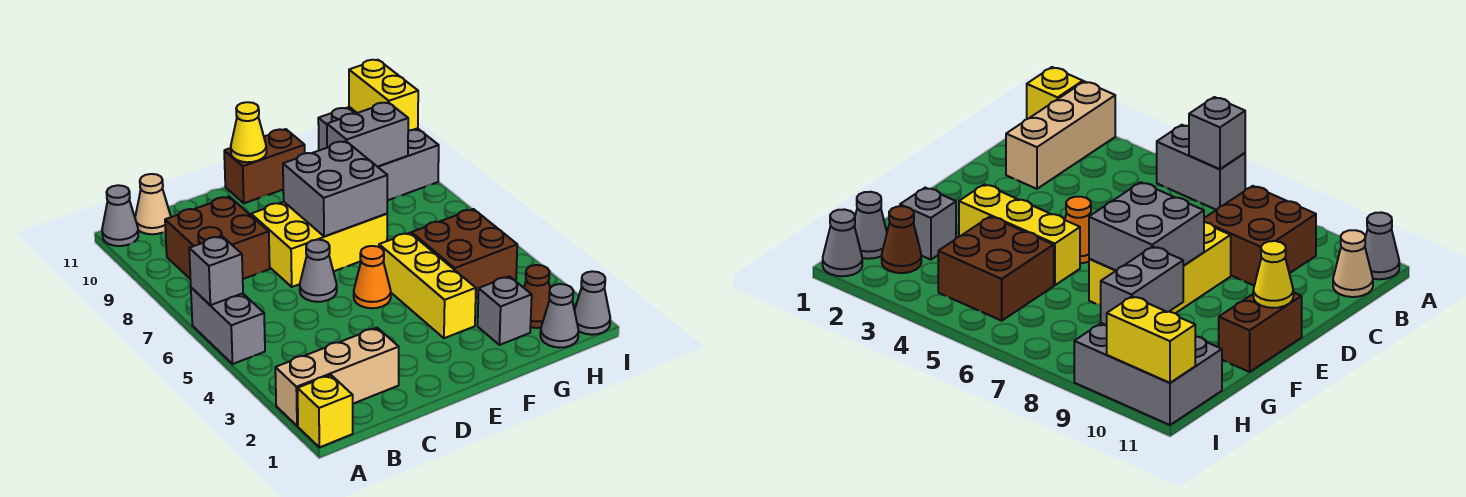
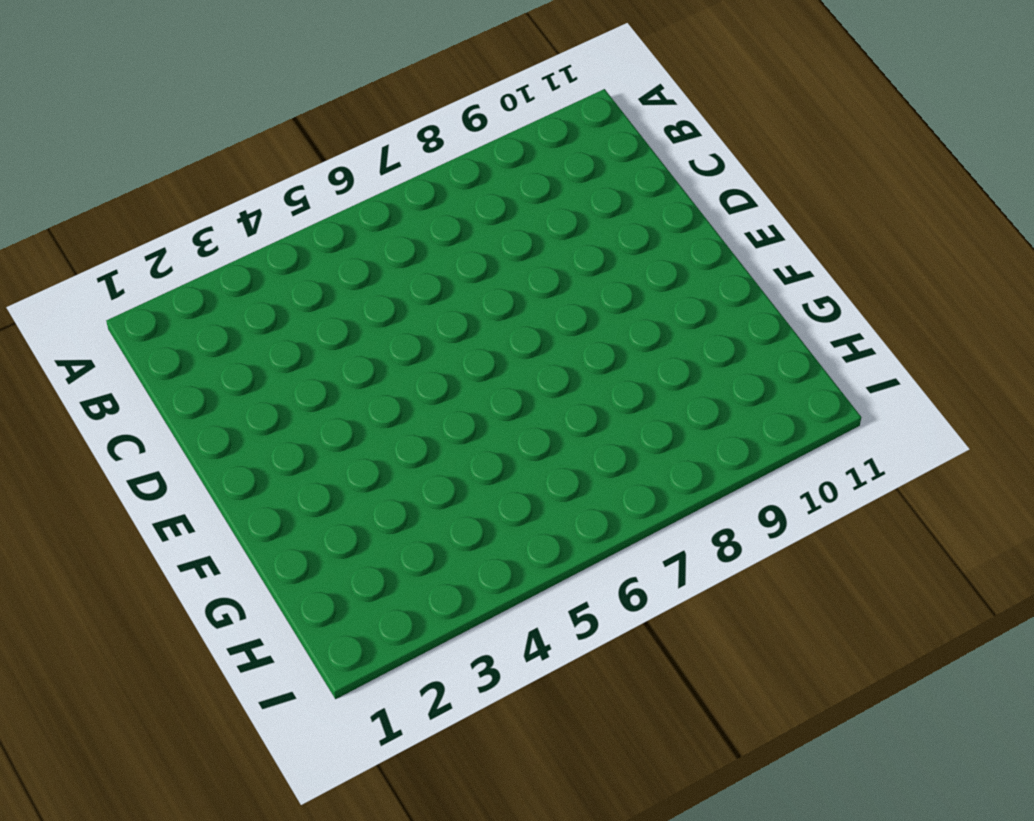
none -> yellow brick A1 level 1
none -> tan brick A2:C2 level 1
none -> grey brick A5:A6 level 1

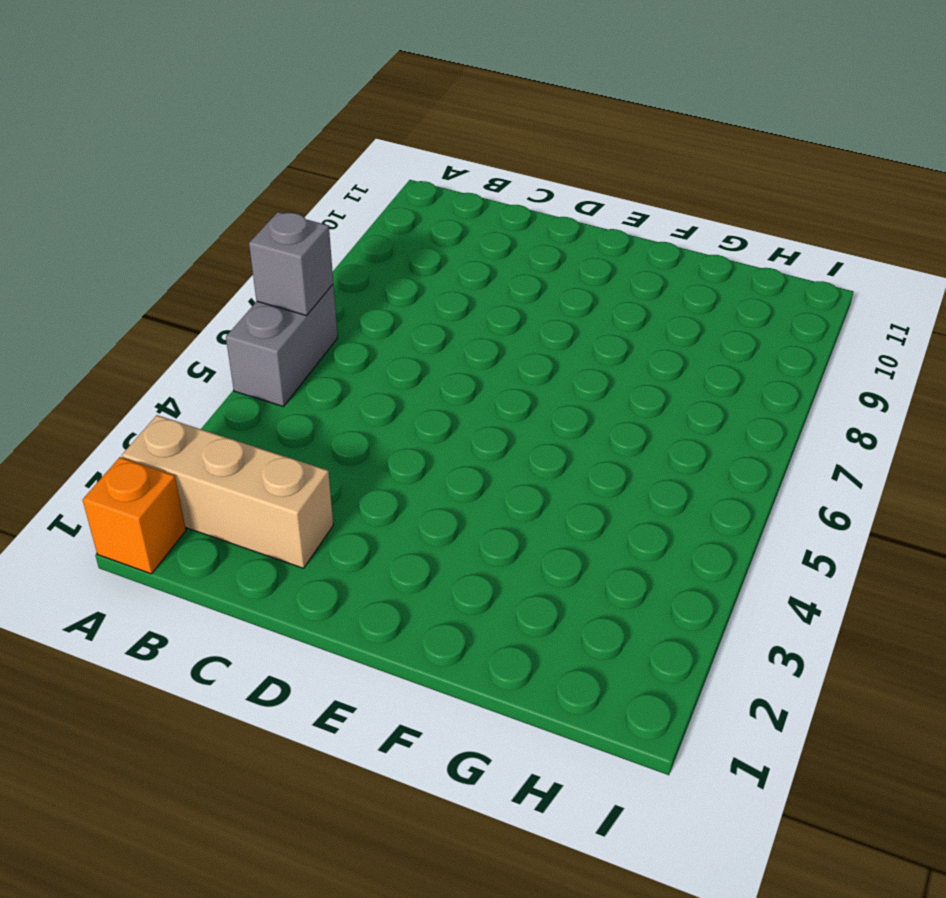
orange brick A1 level 1 -> yellow brick A1 level 1
none -> grey cone A11 level 1
none -> brown brick B8:C9 level 1
none -> tan cone B11 level 1

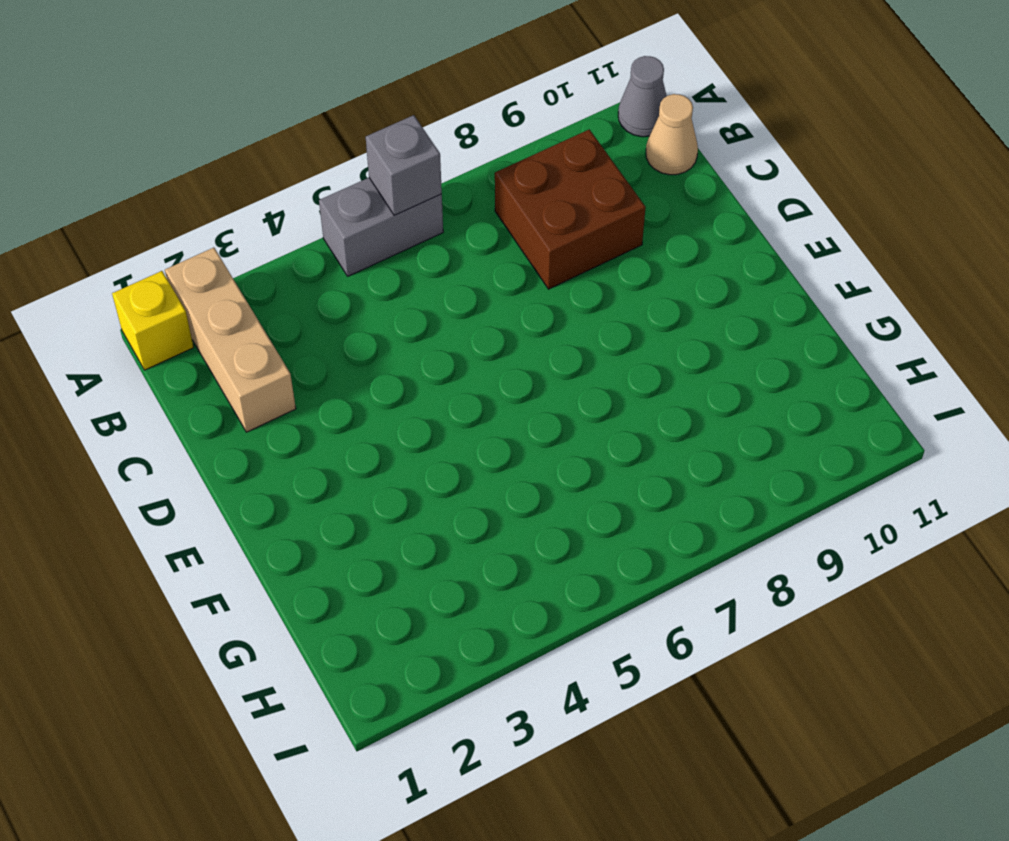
none -> grey cone D6 level 1
none -> yellow brick D7:F8 level 1
none -> orange cone E5 level 1

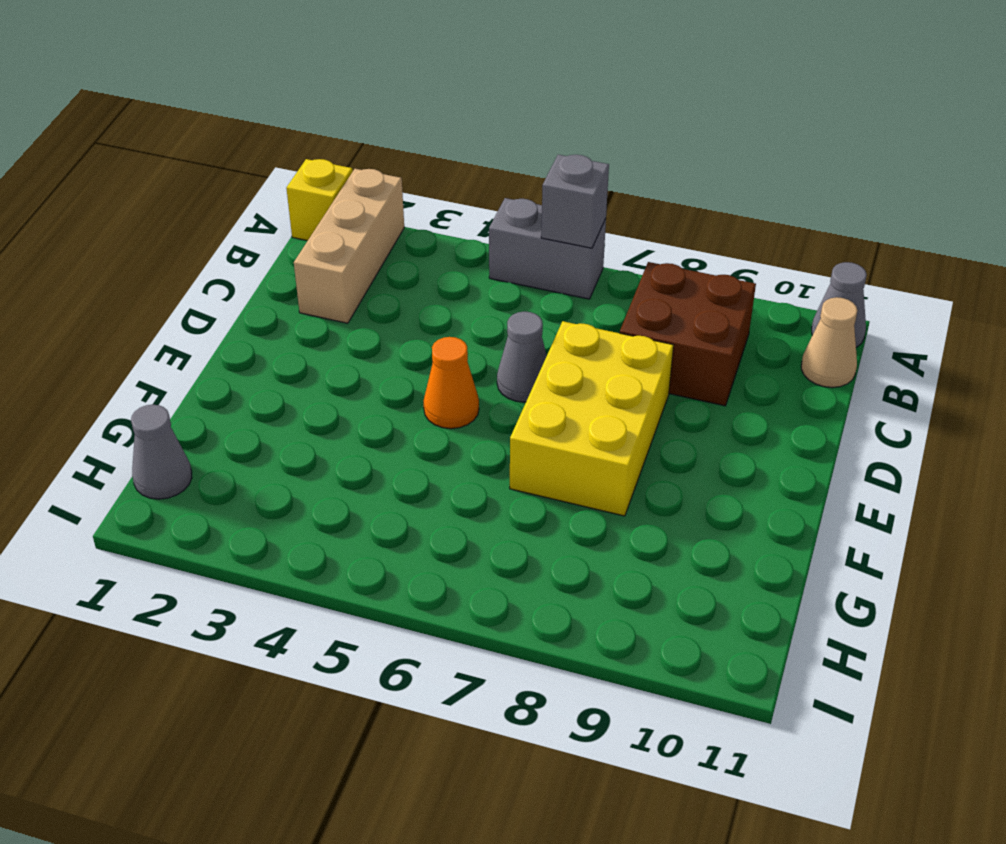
none -> brown brick E11:F11 level 1
none -> yellow brick F3:F5 level 1
none -> grey brick G2 level 1

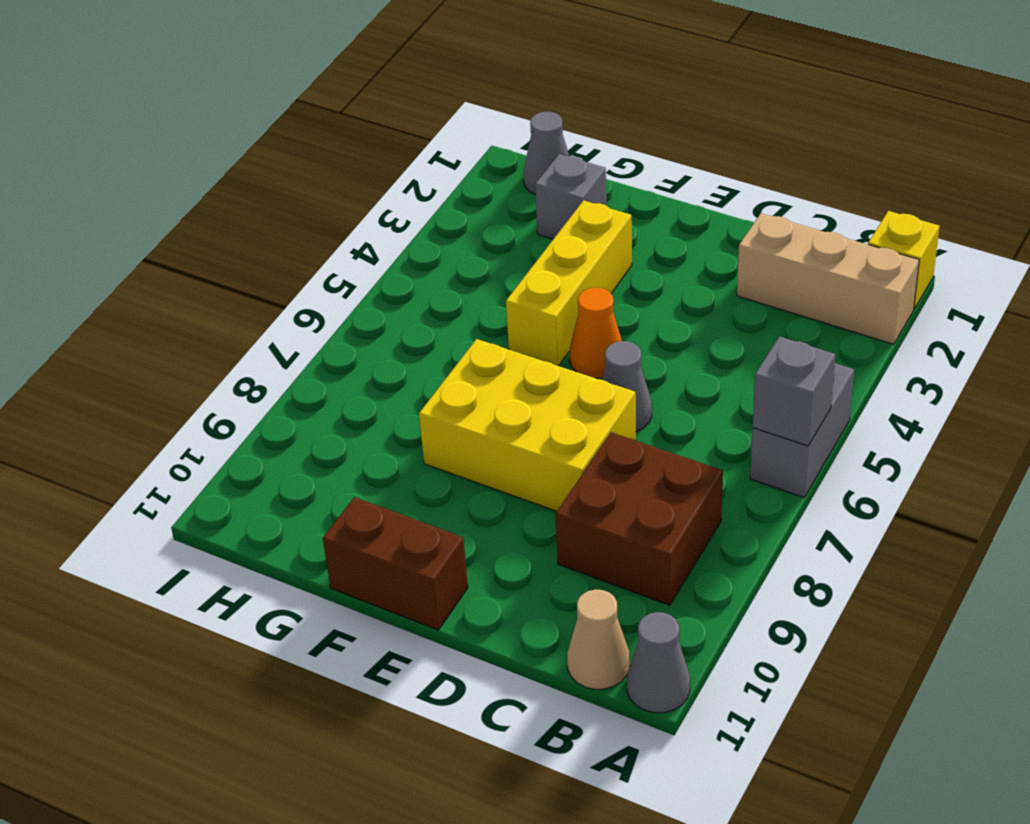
none -> brown brick G4:H5 level 1
none -> brown cone H2 level 1
none -> grey brick H9:I11 level 1

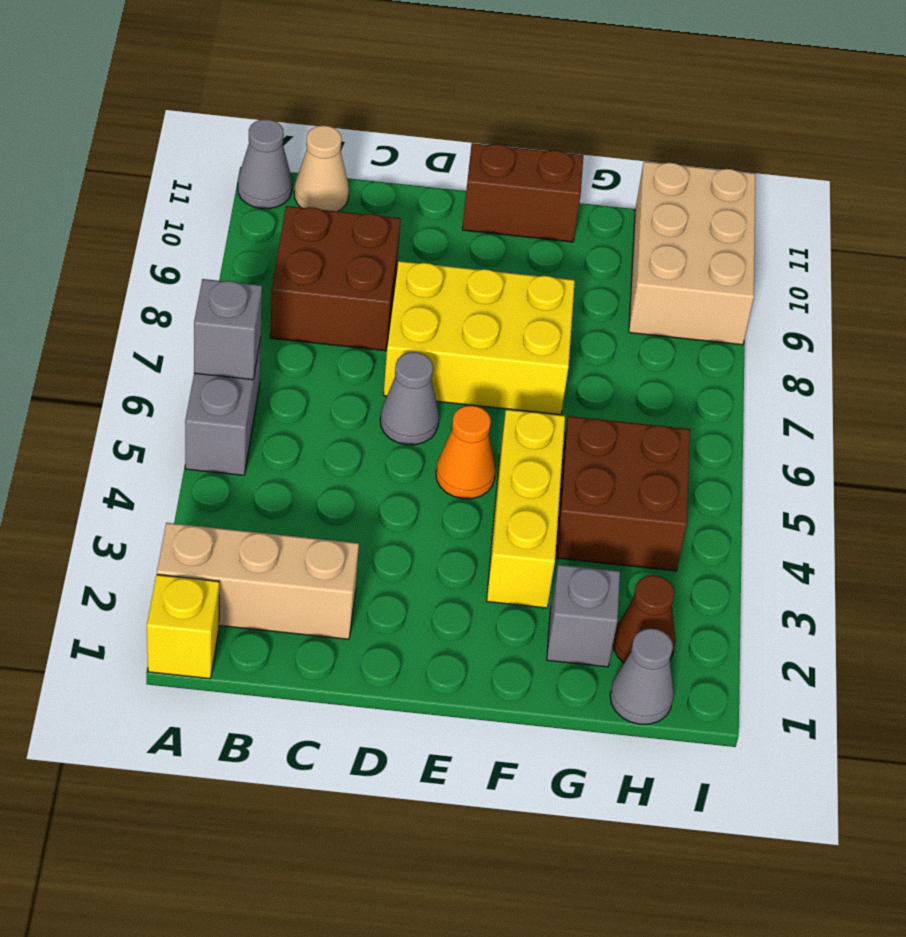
tan brick H9:I11 level 1 -> grey brick H9:I11 level 1
none -> grey cone I1 level 1
none -> grey brick E7:F8 level 2
none -> yellow cone E11 level 2

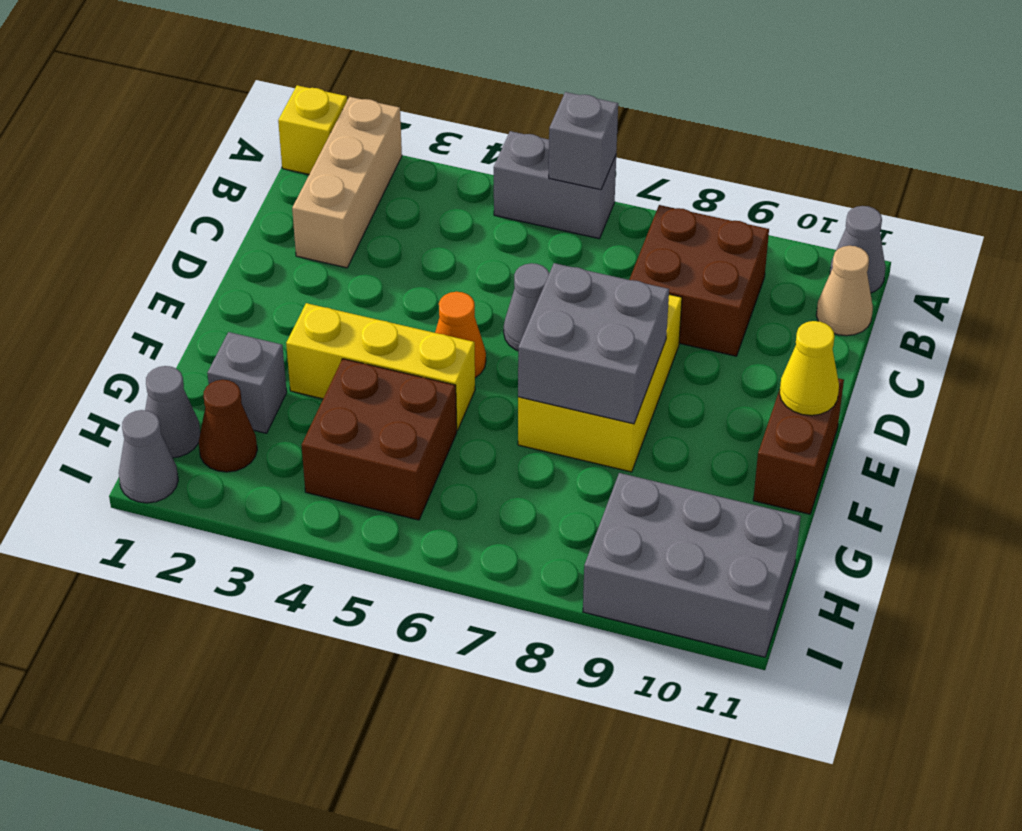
none -> grey brick G9:H9 level 2
none -> yellow brick I10:I11 level 2

